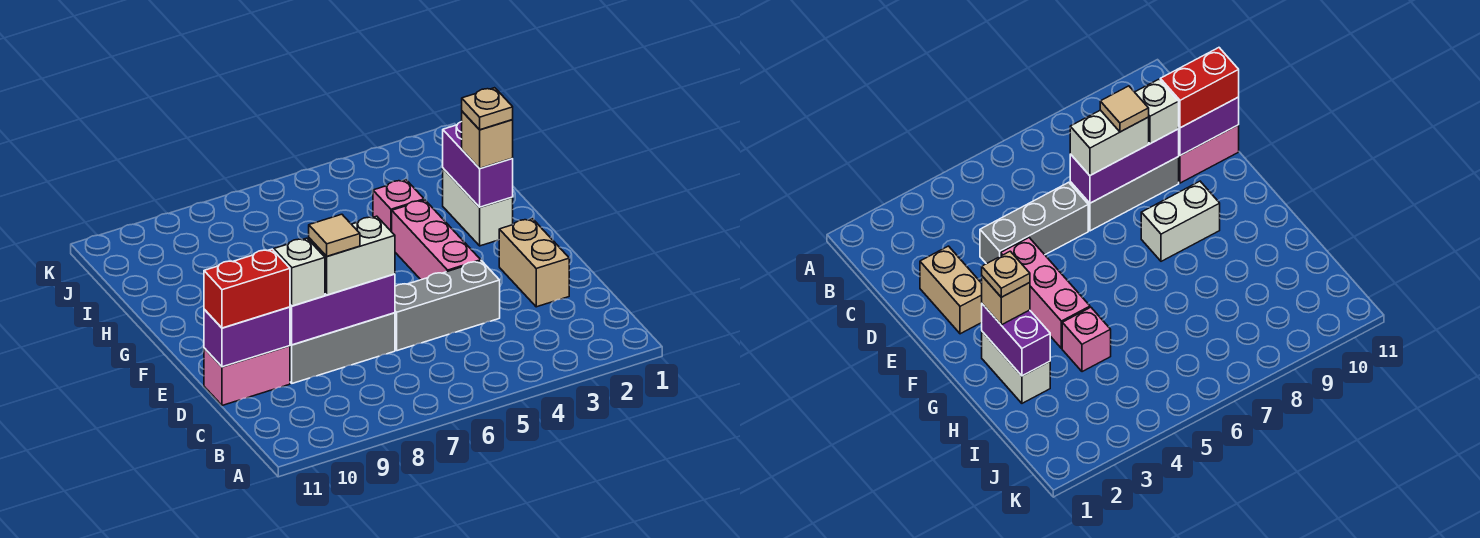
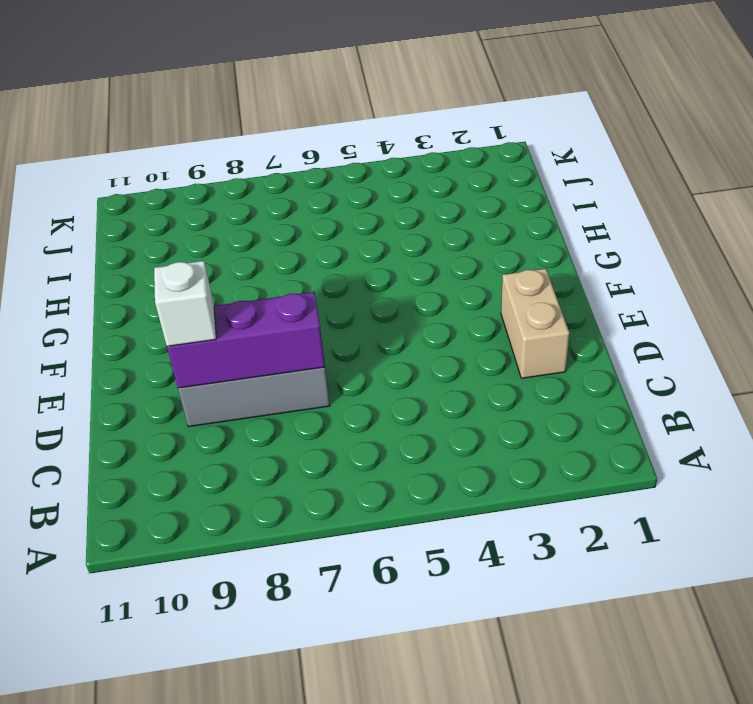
none -> grey brick D4:D6 level 1
none -> pink brick D10:D11 level 1
none -> pink brick E4:G4 level 1

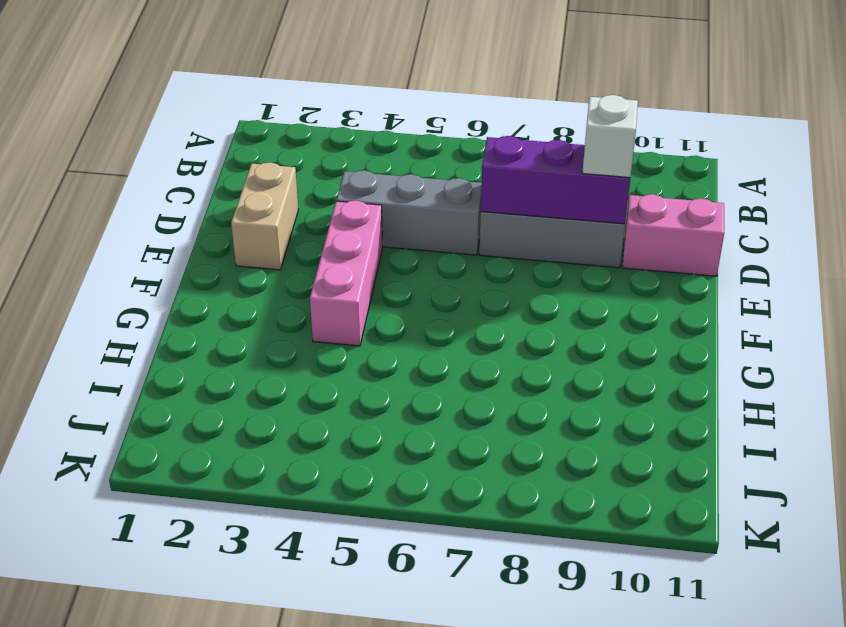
none -> white brick F8:F9 level 1
none -> white brick G2:H2 level 1
none -> pink brick H4 level 1

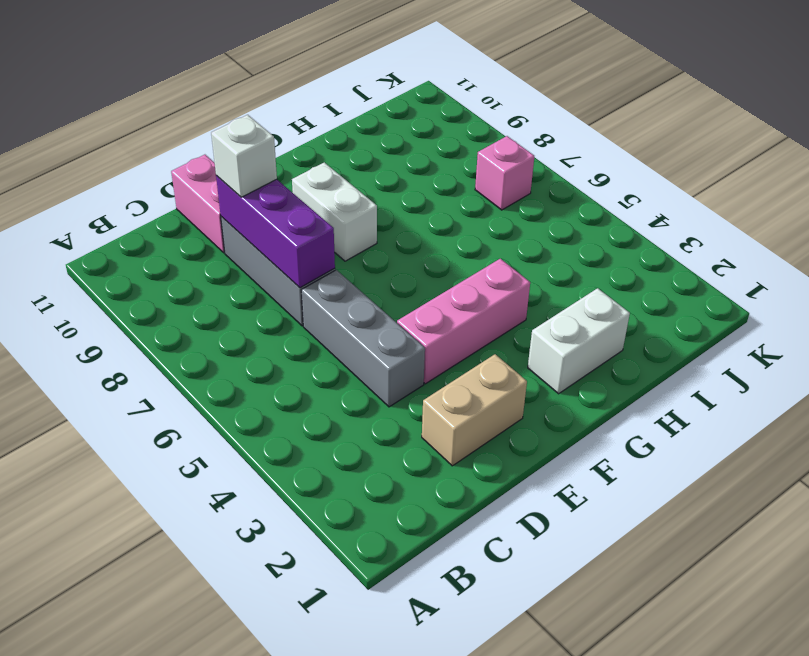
pink brick J7 level 1 -> pink brick H4 level 1
none -> purple brick D10:D11 level 2
none -> purple brick G2:H2 level 2
none -> white brick D7:D8 level 3

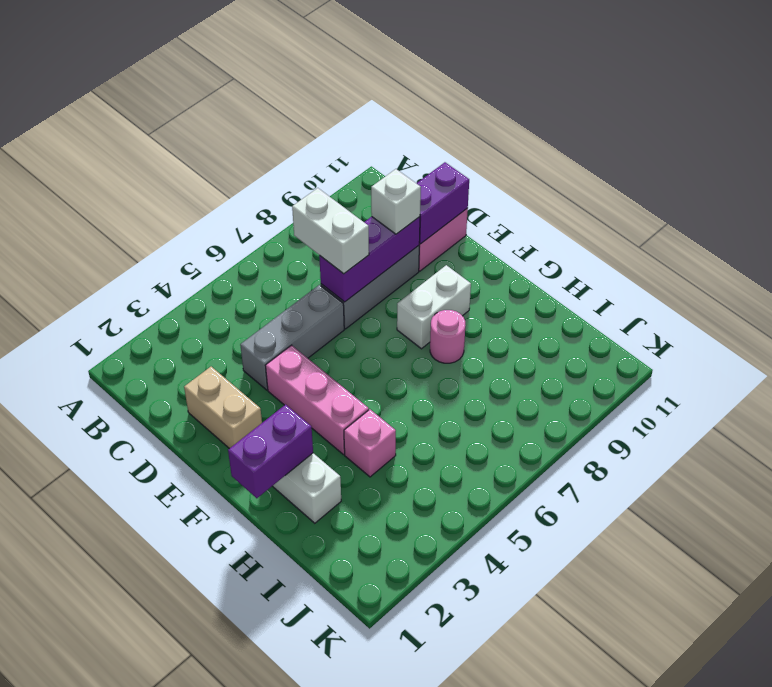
white brick C7:D7 level 3 -> white brick D7:D8 level 3
purple brick G1:G2 level 2 -> purple brick G2:H2 level 2
pink round brick G8 level 1 -> none
none -> red brick D10:D11 level 3
none -> tan brick G2 level 3
none -> tan tile D8 level 4

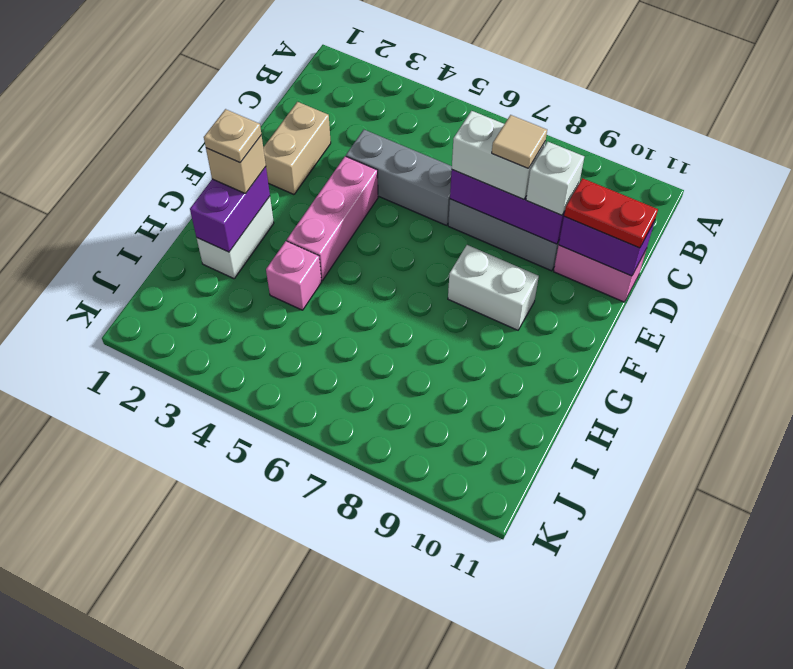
red plate D10:D11 level 3 -> red brick D10:D11 level 3

